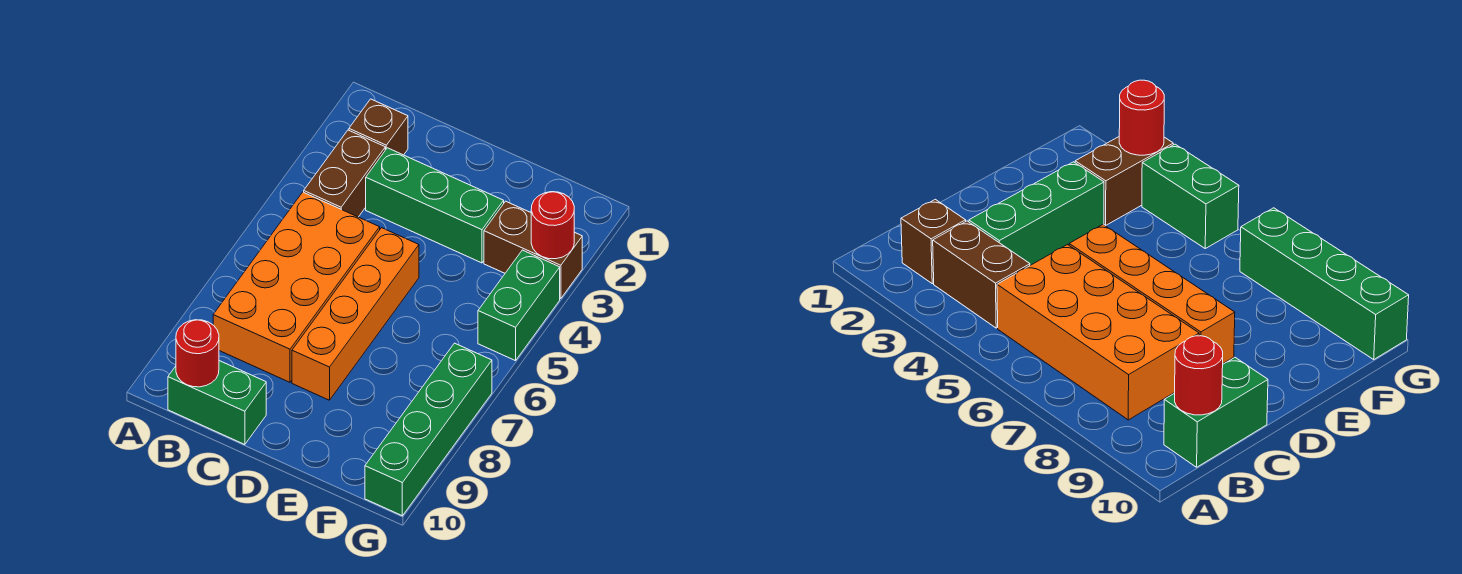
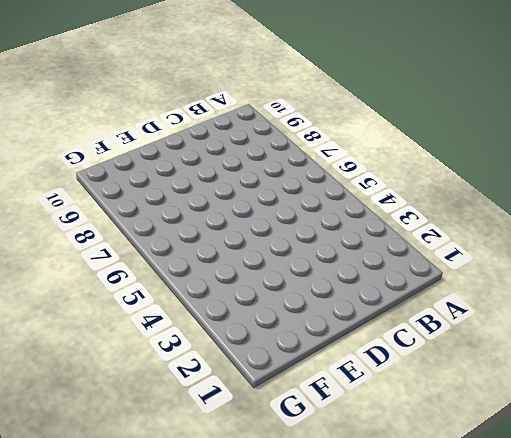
none -> brown brick B2 level 1
none -> brown brick B3:B4 level 1

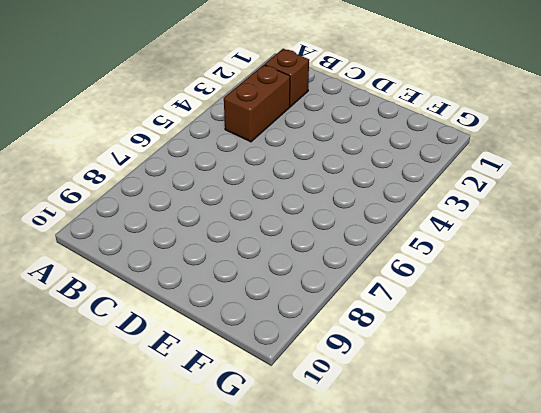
none -> orange brick B5:C8 level 1
none -> green brick B10:C10 level 1

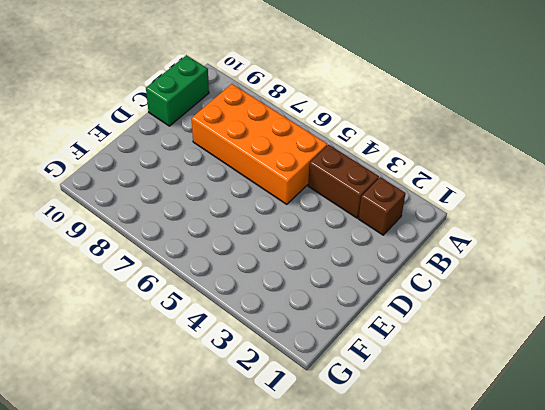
none -> green brick C3:E3 level 1
none -> orange brick D5:D8 level 1

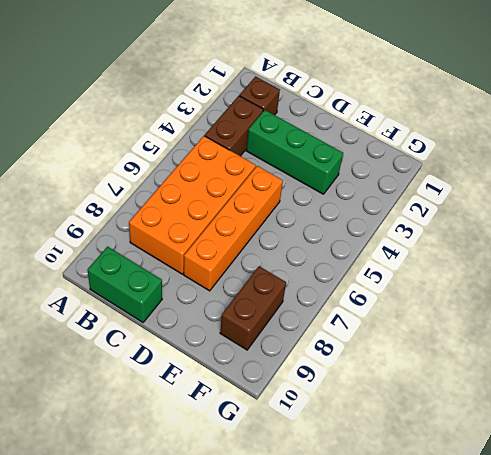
brown brick F8:F9 level 1 -> brown brick F3:G3 level 1
none -> green brick G4:G5 level 1
none -> green brick G7:G10 level 1

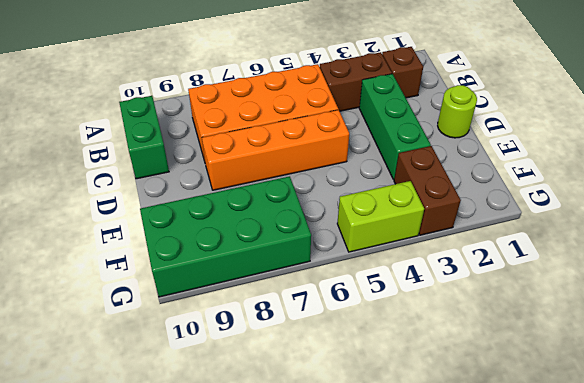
lime round brick D1 level 1 -> none
green brick F7:G10 level 1 -> green brick G7:G10 level 1
lime brick G4:G5 level 1 -> green brick G4:G5 level 1
none -> red round brick B10 level 2
none -> red round brick G3 level 2

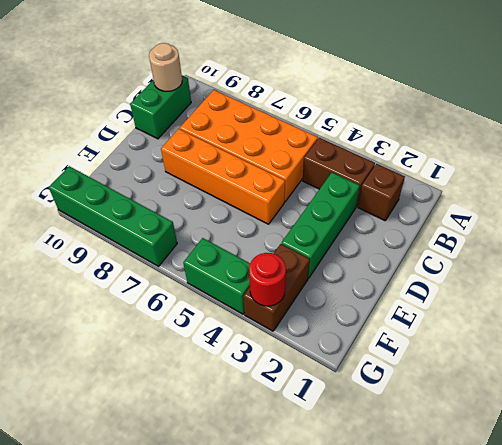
tan round brick B10 level 2 -> red round brick B10 level 2

